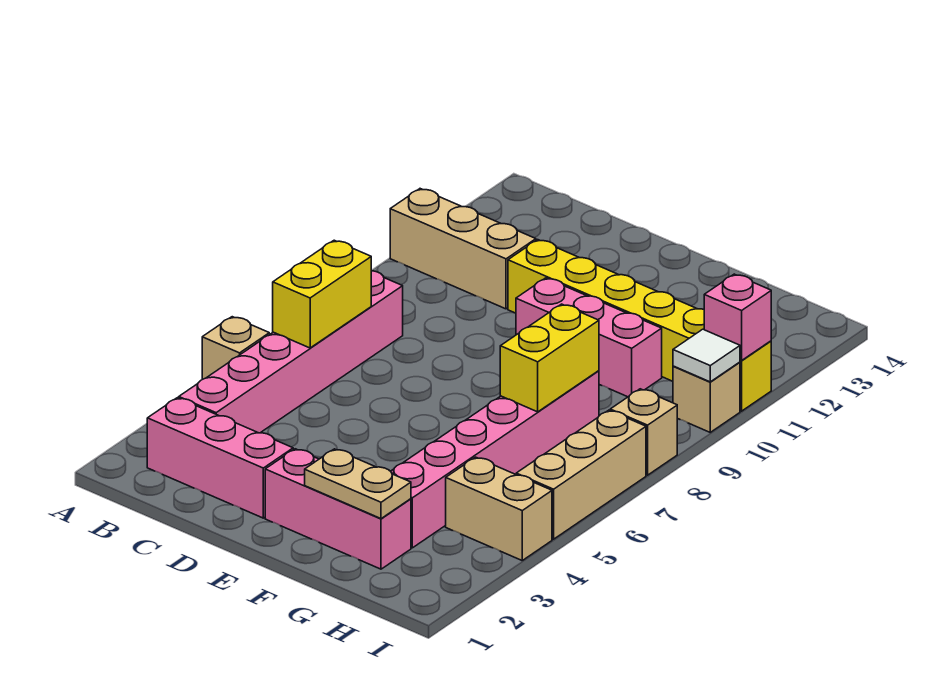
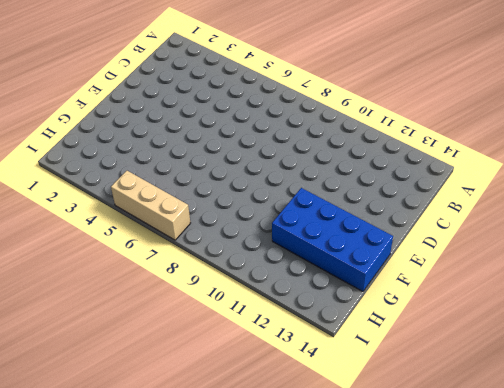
blue brick F11:G14 level 1 -> yellow brick D11:I11 level 1
none -> tan brick A5 level 1
none -> tan brick A11:C11 level 1
none -> pink brick B2:D2 level 1

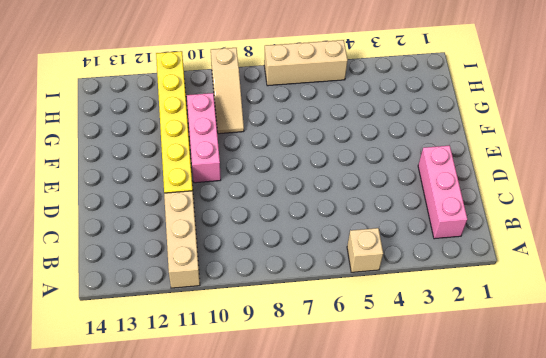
tan slope G9:I9 level 1 top I -> none
none -> pink brick B3:B8 level 1
none -> pink brick E2:G2 level 1
none -> pink brick G3:G8 level 1

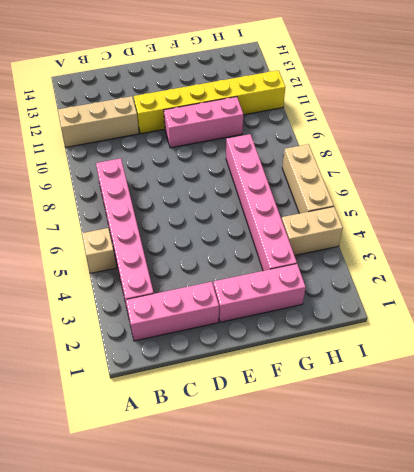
none -> tan brick I8 level 1
none -> tan brick I10 level 1
none -> yellow brick B6:B7 level 2

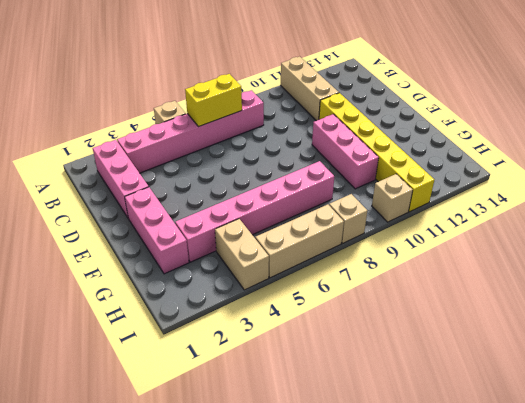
none -> tan plate F2:G2 level 2
none -> yellow brick G7:G8 level 2
none -> white tile I10 level 2

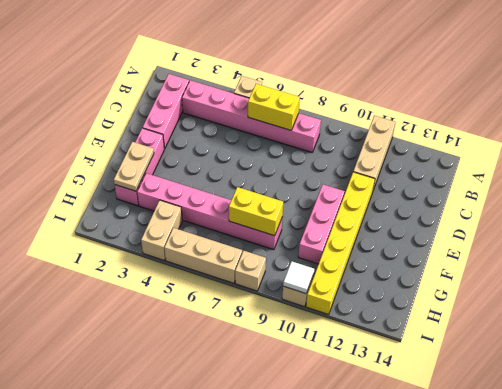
none -> pink brick I11 level 2

